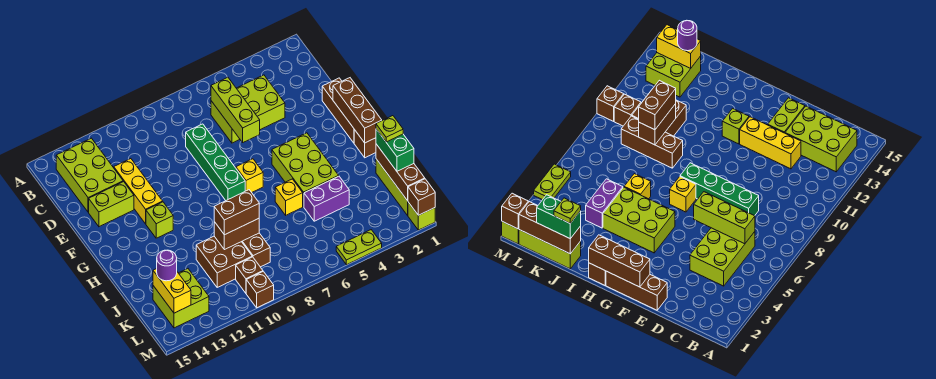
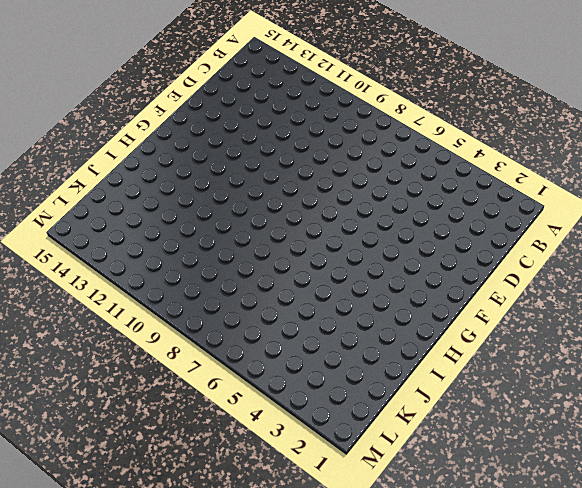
none -> lime brick B13:D14 level 1
none -> lime brick C4:D6 level 1
none -> green brick D8:G8 level 1
none -> yellow brick D12:F12 level 1

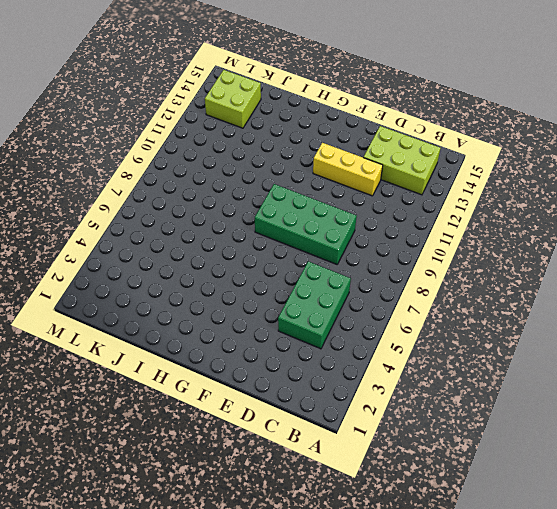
green brick C4:D6 level 1 -> lime brick C4:D6 level 1
green brick D8:G9 level 1 -> green brick D8:G8 level 1
none -> brown brick E1:G1 level 1
none -> lime brick E13:E14 level 1
none -> lime brick G4:I5 level 1
none -> yellow brick G7 level 1

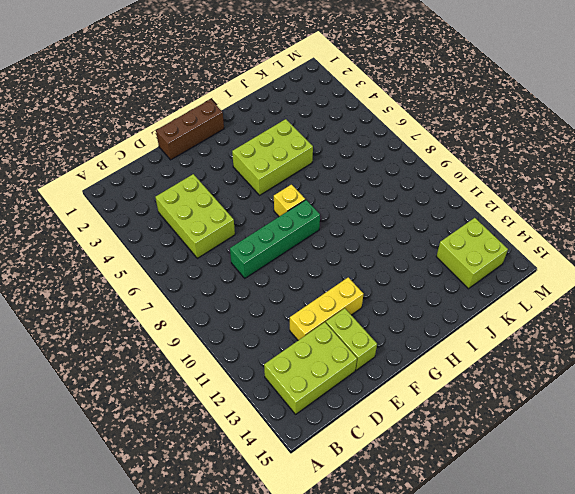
none -> lime brick G12 level 1
none -> brown brick H1 level 1
none -> yellow brick I6 level 1
none -> brown brick I9:K9 level 1

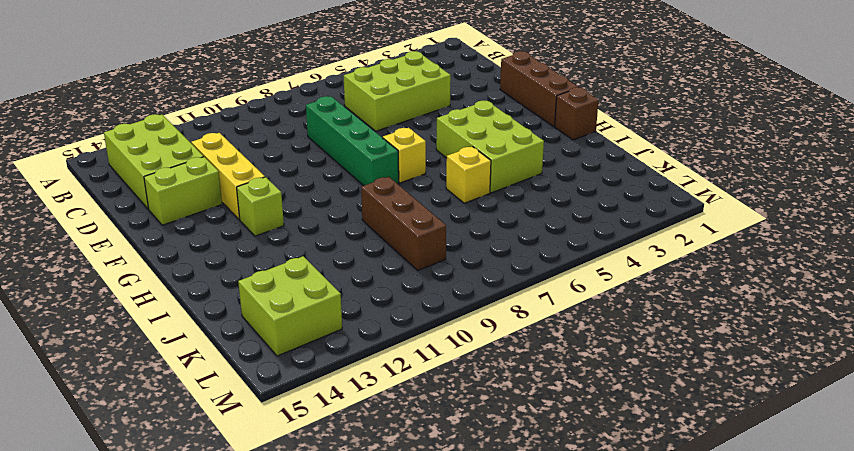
none -> lime brick J1:L1 level 1
none -> purple brick J4:J5 level 1
none -> brown brick J10:K11 level 1
none -> brown brick L10 level 1

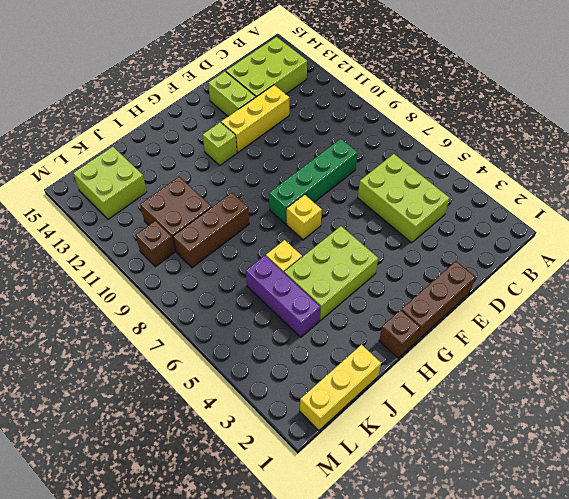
yellow brick J1:L1 level 1 -> lime brick J1:L1 level 1
purple brick J4:J6 level 1 -> purple brick J4:J5 level 1
none -> lime brick M1 level 1
none -> lime plate M4:M5 level 1
none -> brown brick M10 level 1
none -> lime brick C6:E6 level 2

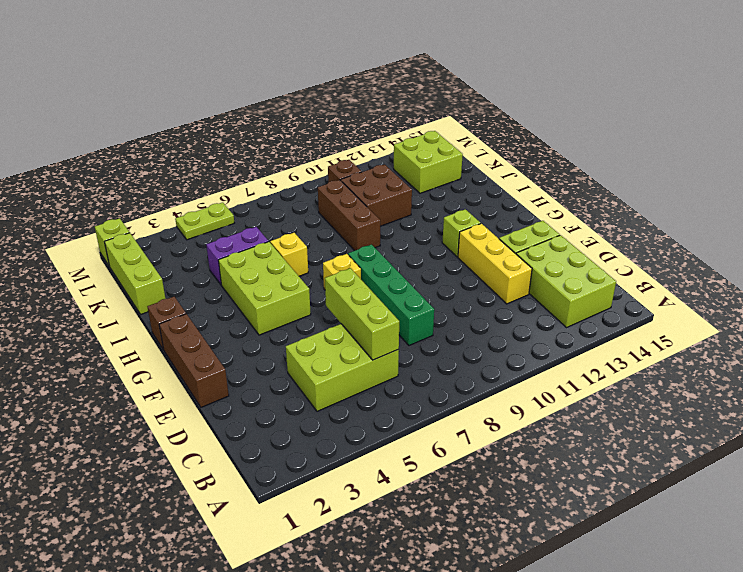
none -> brown brick M10 level 1
none -> brown brick F1:H1 level 2
none -> brown brick J1:L1 level 2
none -> brown brick J9:J10 level 2

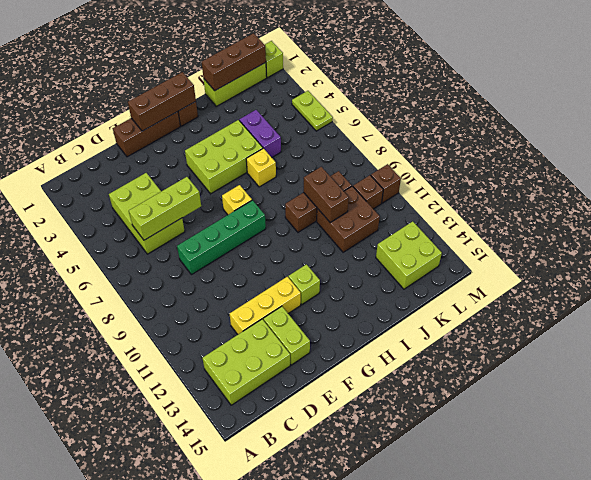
none -> yellow brick K14:L14 level 2
none -> brown brick M1 level 2
none -> green brick J1:K1 level 3
none -> brown brick J9:J10 level 3

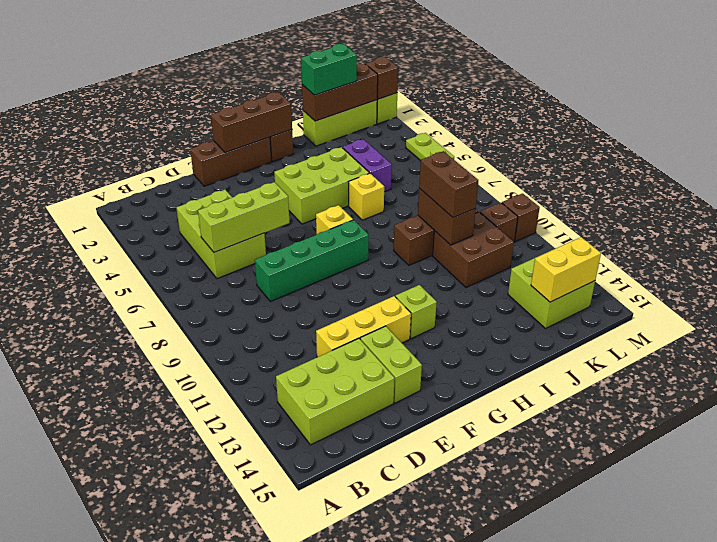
none -> purple round brick K14 level 3
none -> lime plate J1 level 4

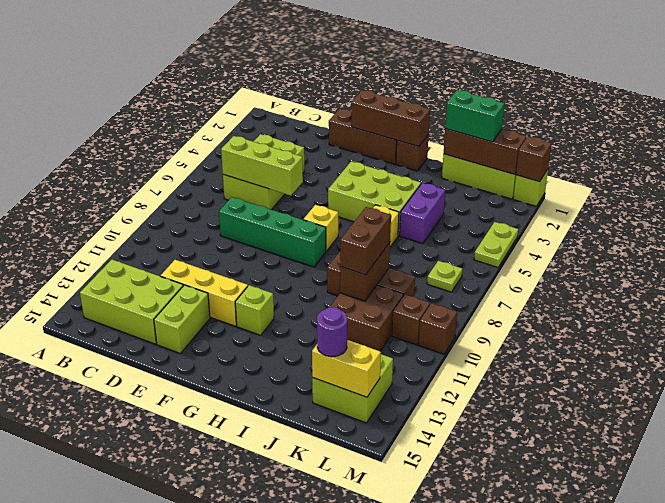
lime plate L7 level 1 -> lime plate J1 level 4

